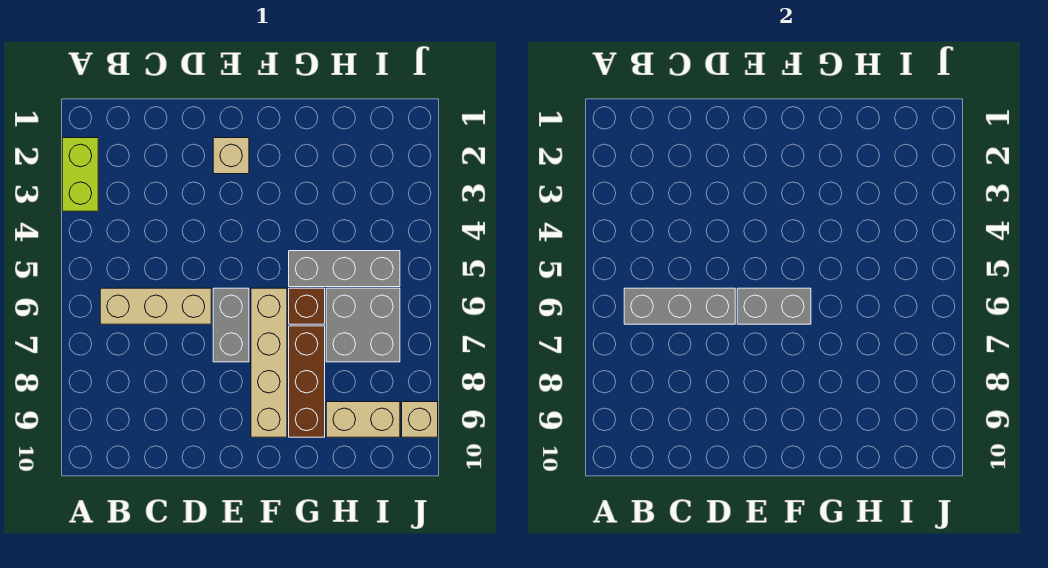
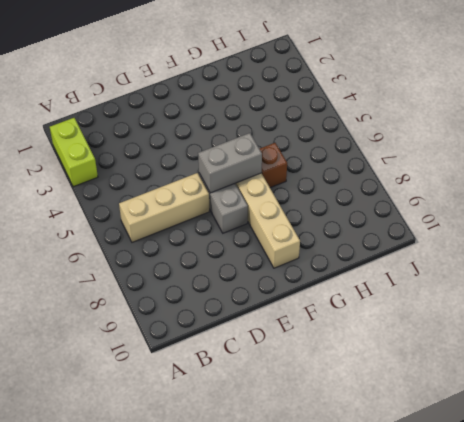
none -> tan brick E2 level 1
none -> grey brick G5:I5 level 1
none -> brown brick G7:G9 level 1

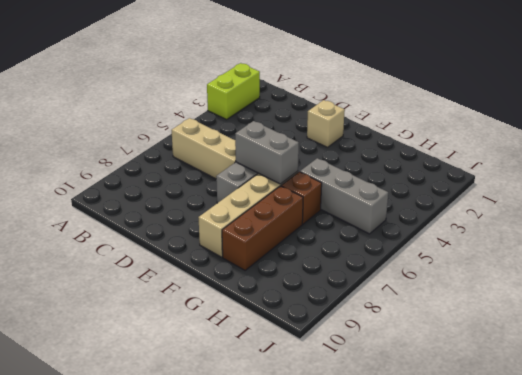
none -> grey brick H6:I7 level 1
none -> tan brick H9:I9 level 1
none -> tan brick J9 level 1

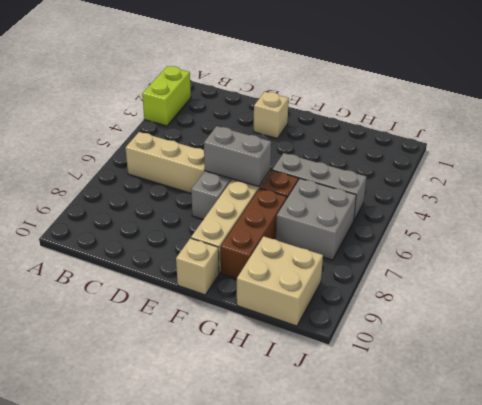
tan brick F10 level 1 -> tan brick J9 level 1
tan brick H9:I10 level 1 -> tan brick H9:I9 level 1
none -> grey brick B6:D6 level 2

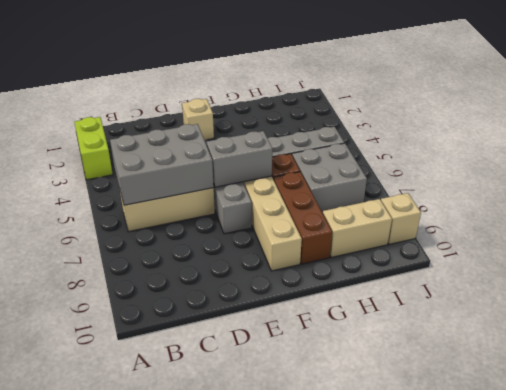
grey brick B5:D6 level 2 -> grey brick B6:D6 level 2

